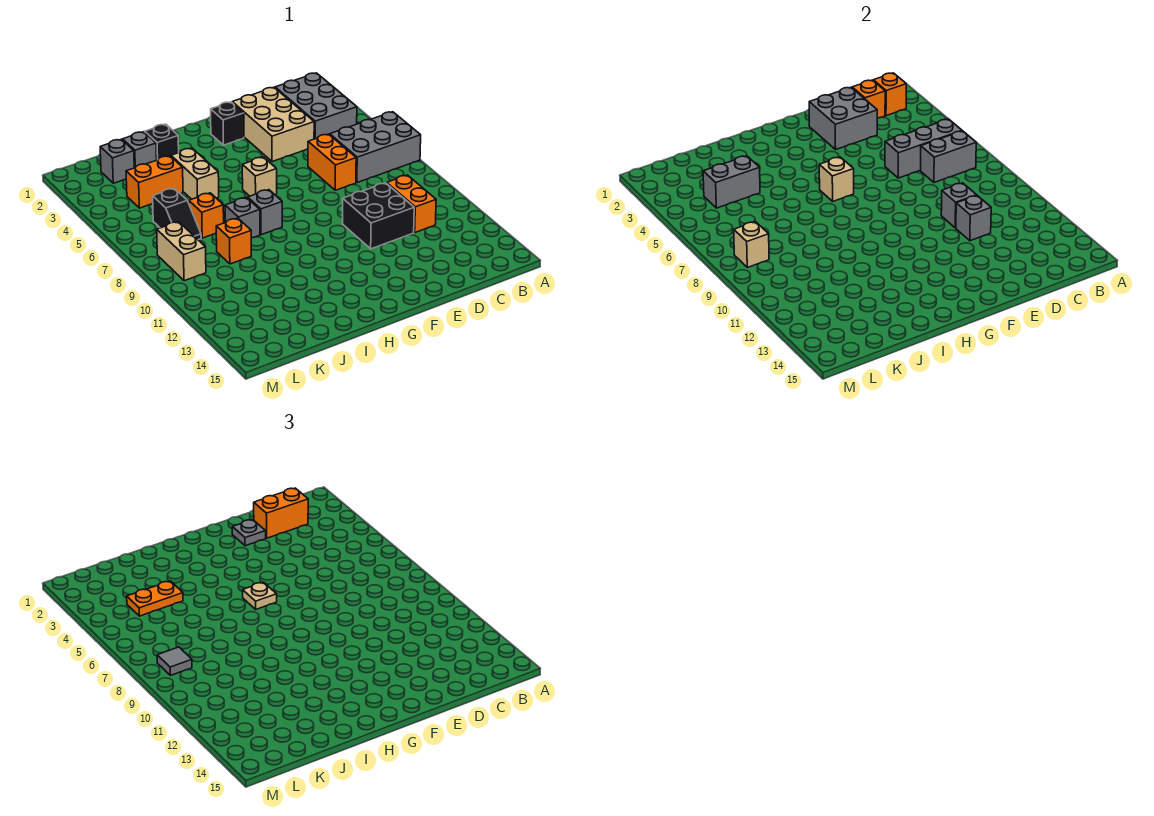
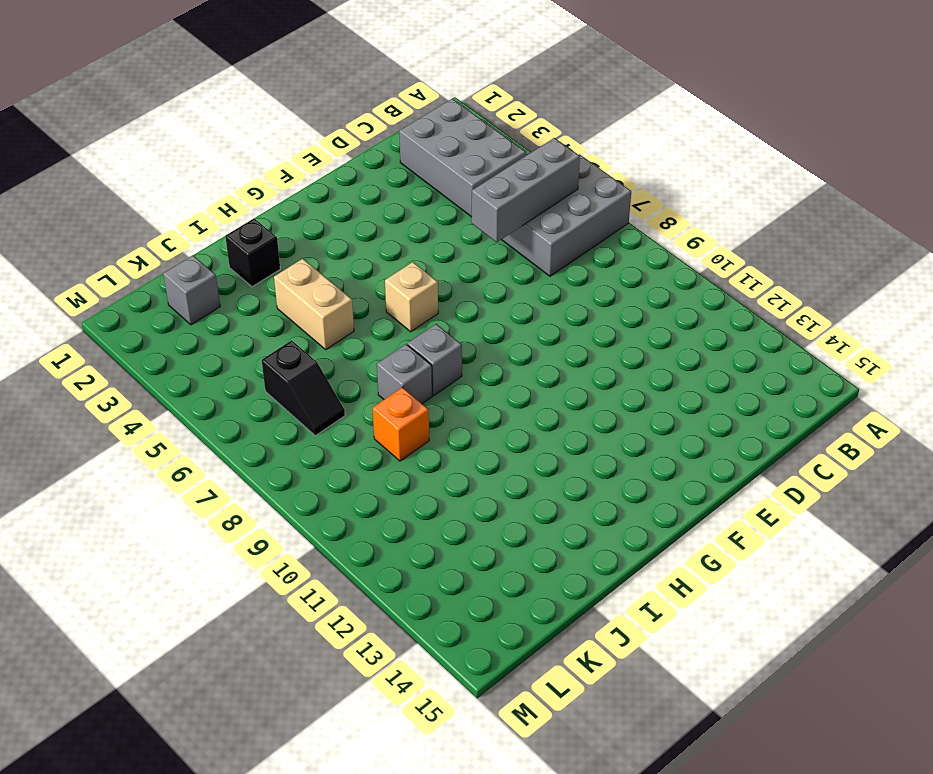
none -> orange brick C10:C11 level 1
none -> tan brick D2:E4 level 1
none -> orange brick D6:D7 level 1
none -> black brick D10:E11 level 1

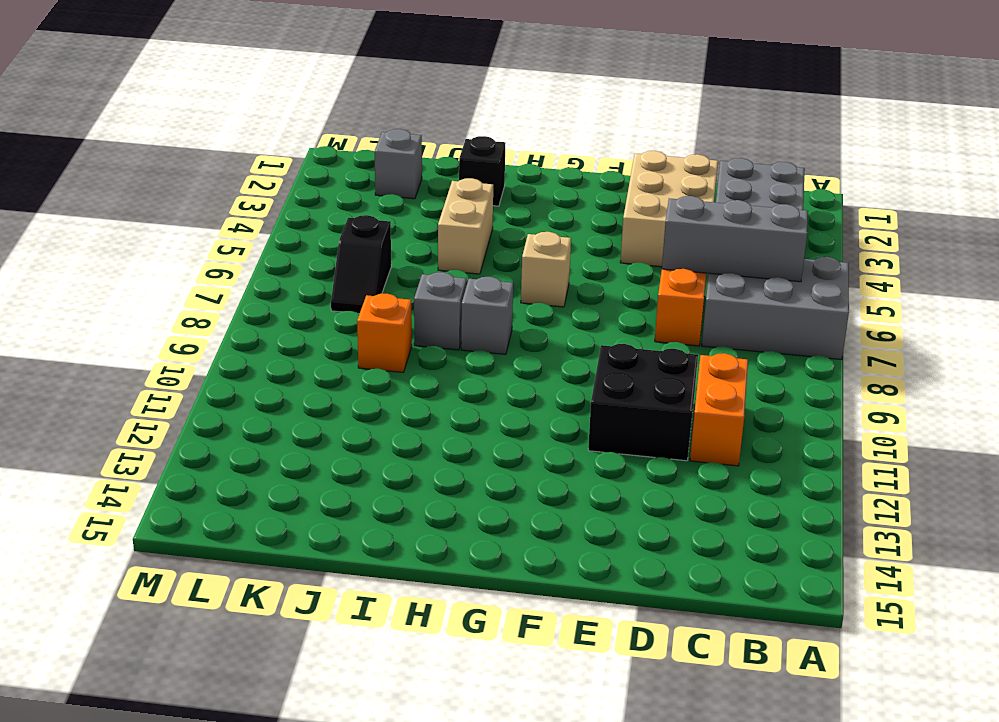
none -> black brick F2 level 1
none -> grey brick J2 level 1
none -> orange brick J4:K4 level 1
none -> orange brick J7 level 1

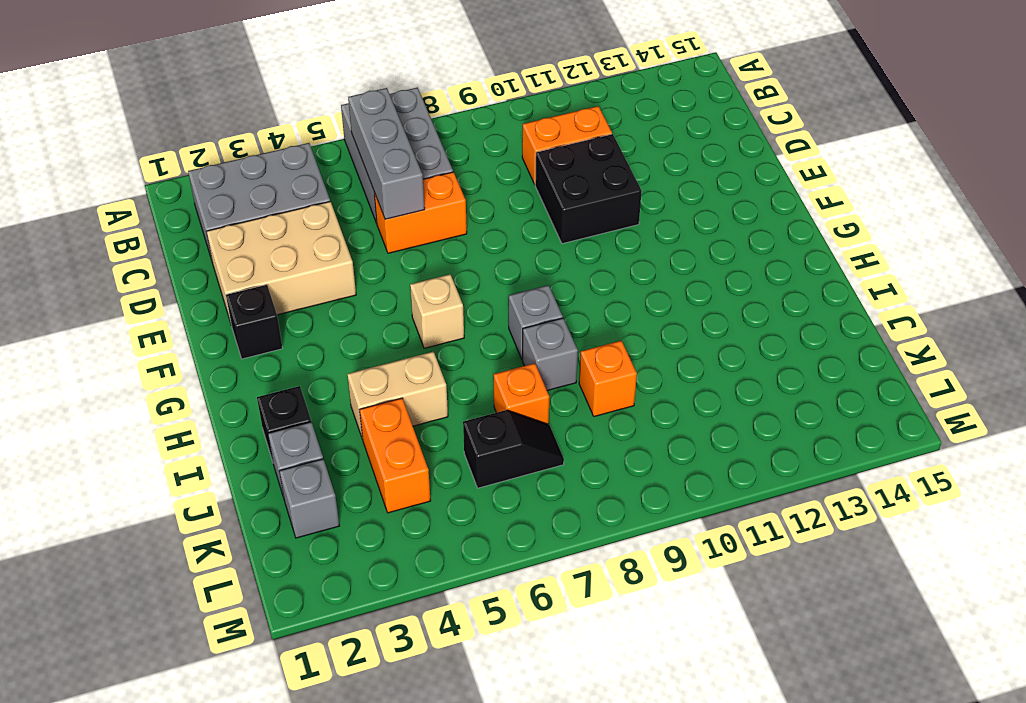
none -> tan brick L8:L9 level 1
none -> orange brick B2 level 2
none -> grey brick B7:C7 level 2
none -> orange brick C2 level 2

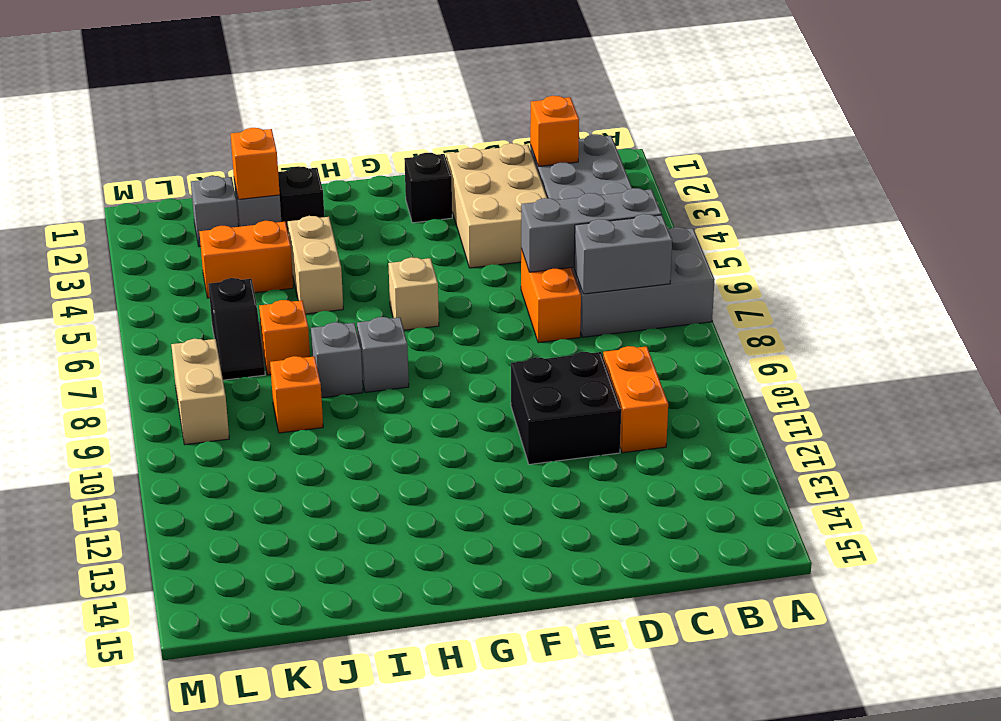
orange brick J2 level 2 -> orange brick B2 level 2
none -> grey brick D2:E3 level 2
none -> grey brick D10 level 2
none -> grey brick D11 level 2
none -> tan brick G6 level 2

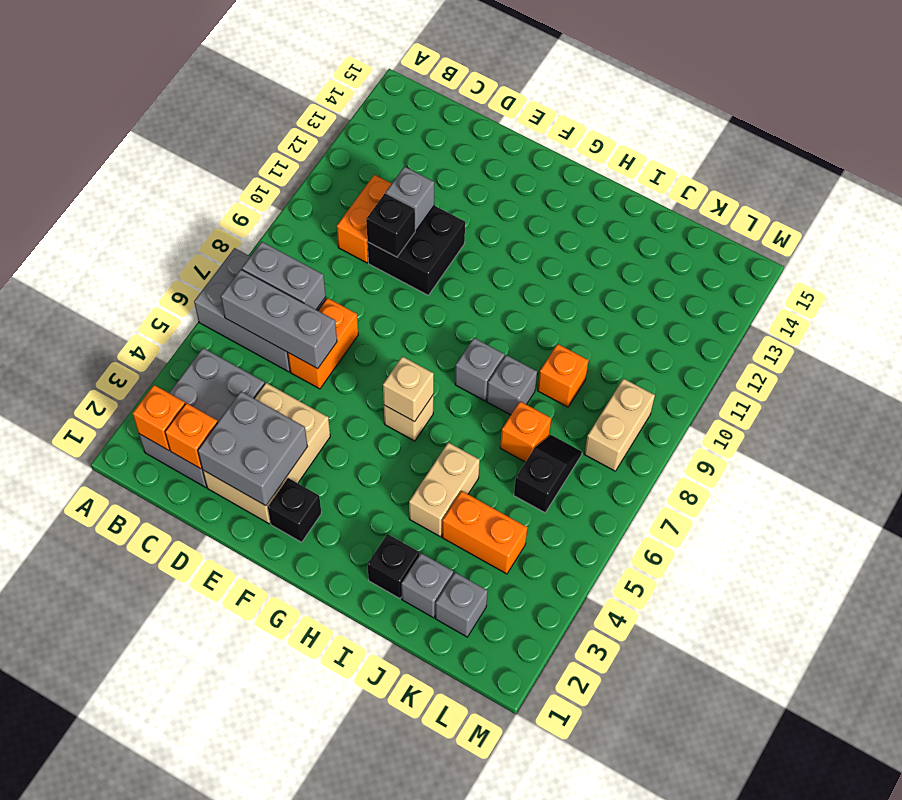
black brick D10 level 2 -> grey brick D10 level 2
none -> grey brick J4:K4 level 2
none -> tan brick L8 level 2
none -> orange brick C2:D2 level 3
none -> grey plate E2 level 3

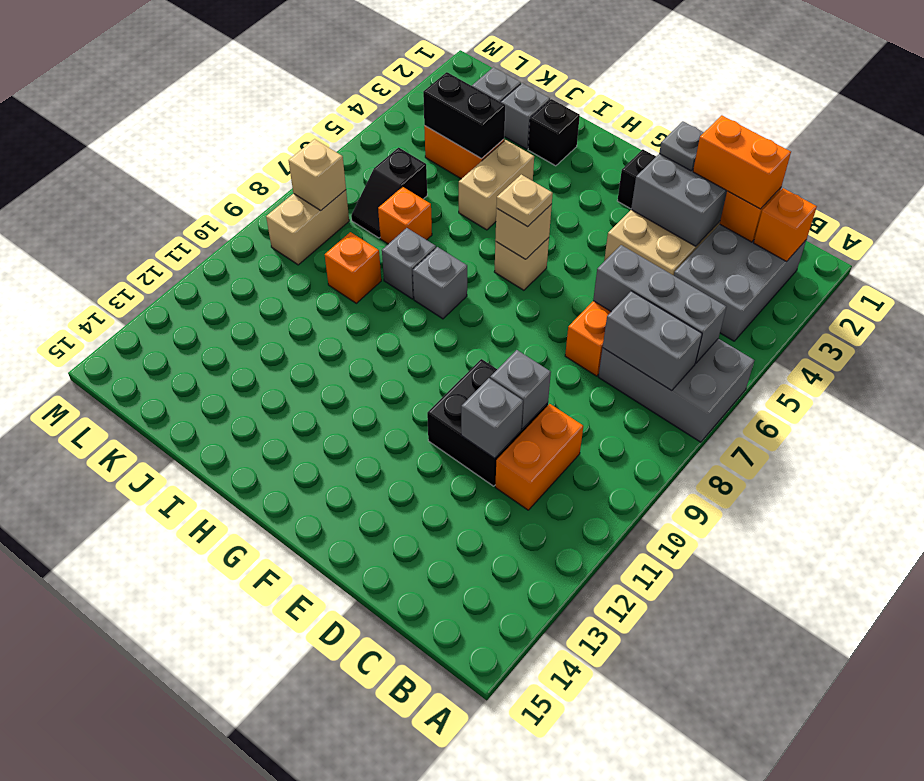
black brick J4:K4 level 2 -> grey brick J4:K4 level 2
none -> orange plate J4:K4 level 3
none -> grey tile L8 level 3

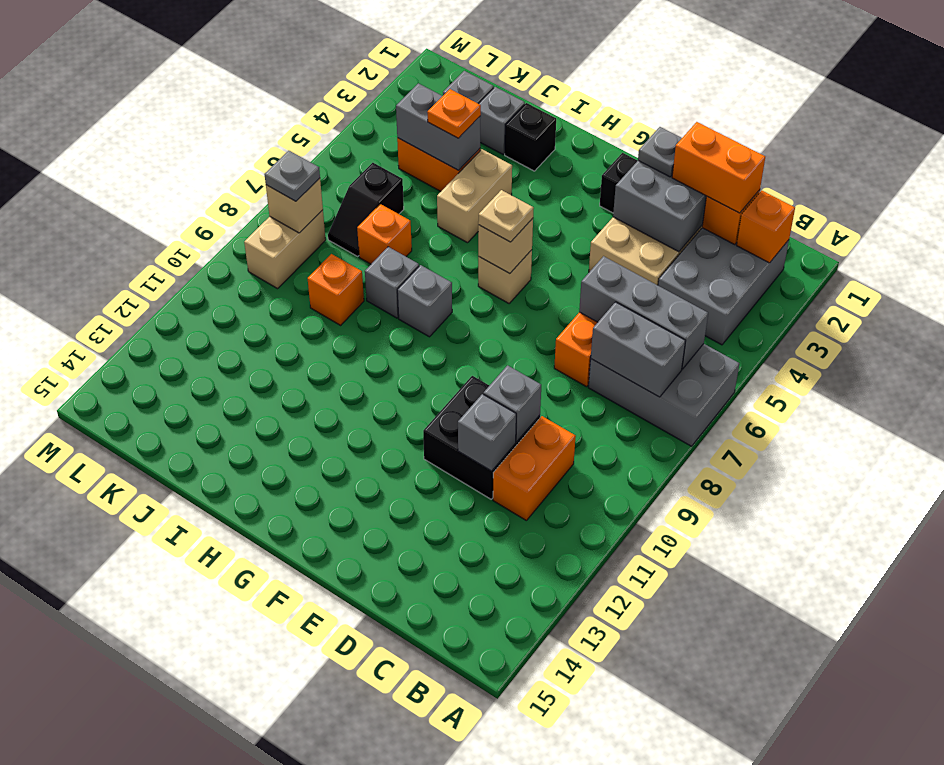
orange plate J4 level 3 -> orange plate J4:K4 level 3
grey plate L8 level 3 -> grey tile L8 level 3

